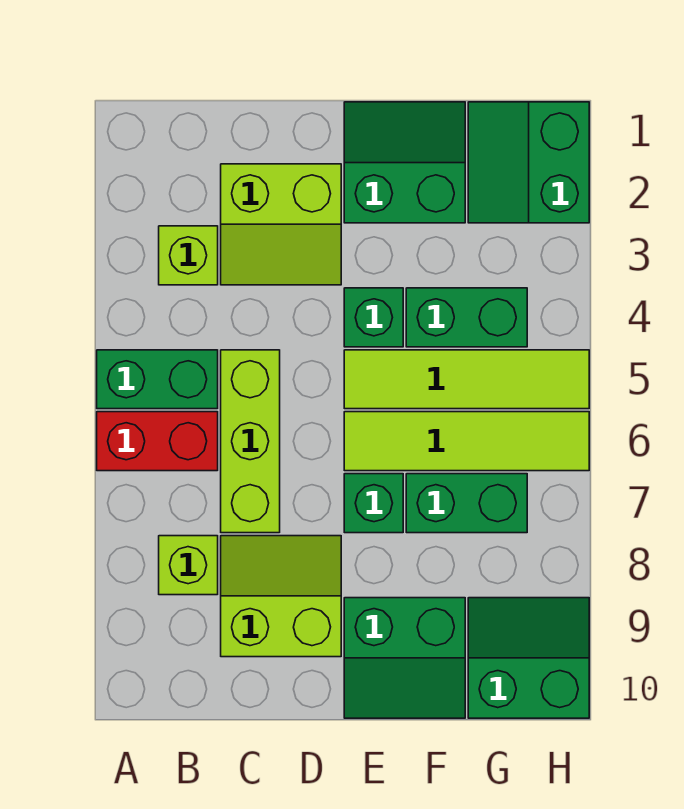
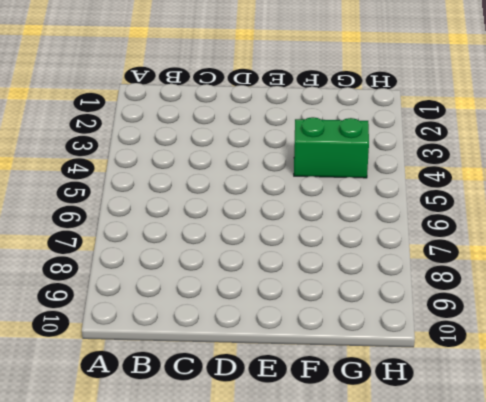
none -> green brick A5:B5 level 1
none -> red brick A6:B6 level 1
none -> lime brick B3 level 1

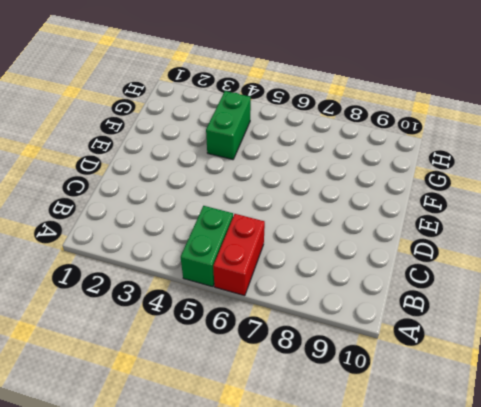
none -> lime brick B3 level 1
none -> lime brick B8 level 1
none -> lime slope C2:D3 level 1 top 2

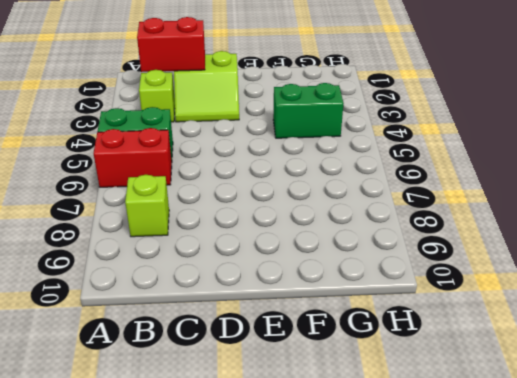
red brick B2:C2 level 2 -> none
none -> lime brick C5:C7 level 1
none -> lime slope C8:D9 level 1 top 9
none -> green slope E1:F2 level 1 top 2

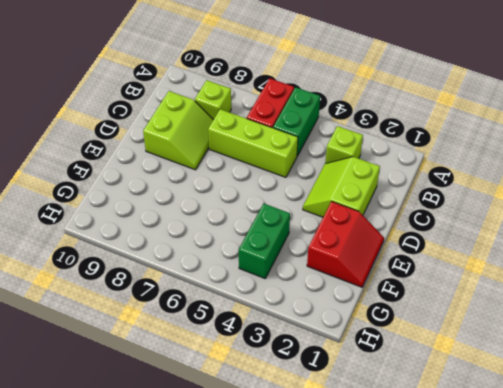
red slope E1:F2 level 1 top 2 -> green slope E1:F2 level 1 top 2
none -> green brick E4 level 1
none -> lime tile E5:H5 level 1
none -> lime tile E6:H6 level 1

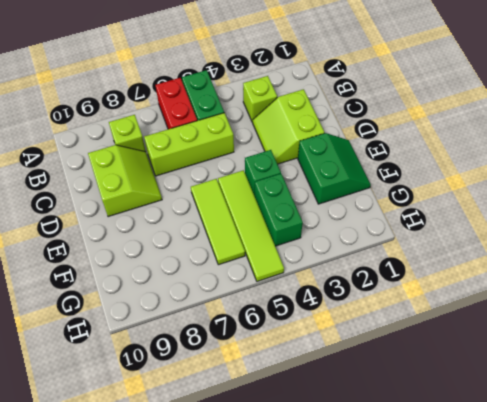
lime tile E6:G6 level 1 -> lime tile E6:H6 level 1
none -> green brick E7 level 1
none -> green slope E9:F10 level 1 top 9
none -> green brick F7:G7 level 1

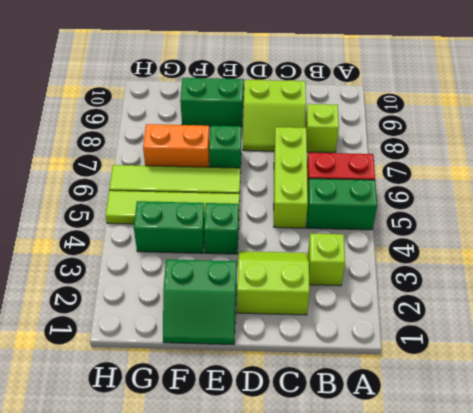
orange brick F7:G7 level 1 -> green brick F7:G7 level 1
none -> green slope G1:H2 level 1 top H
none -> green slope G9:H10 level 1 top 10

